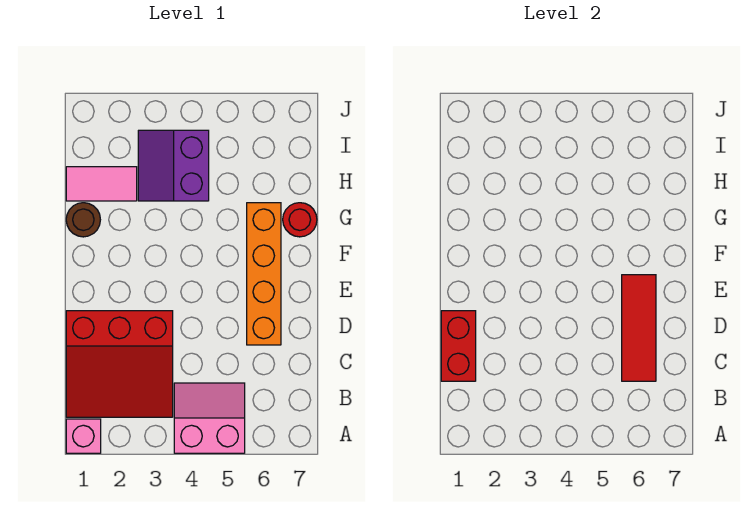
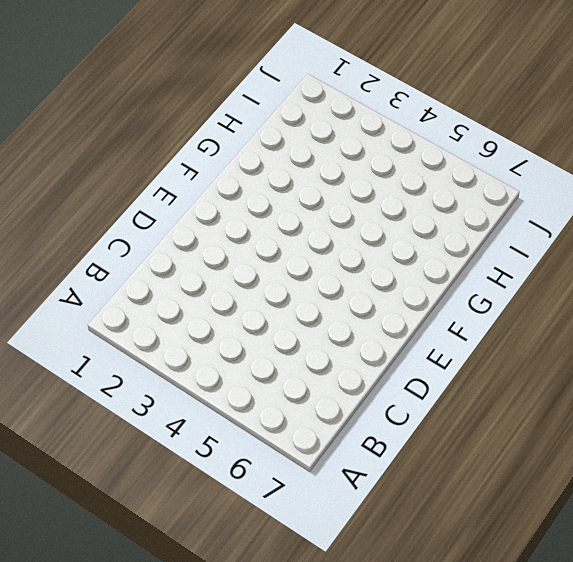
none -> pink brick A1 level 1
none -> pink slope A4:B5 level 1 top A

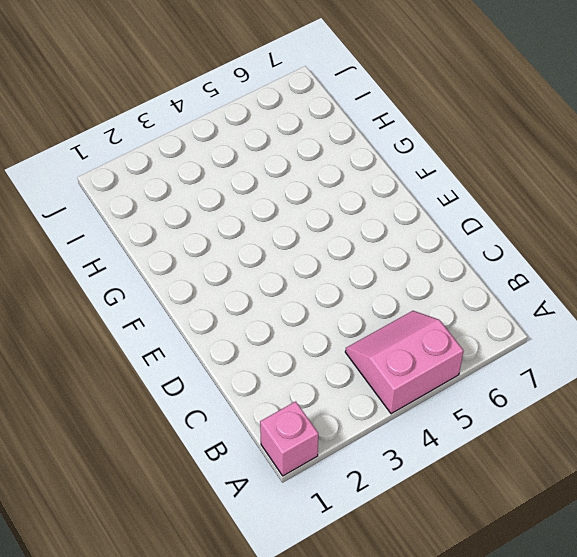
none -> red slope B1:D3 level 1 top D
none -> orange brick D6:G6 level 1

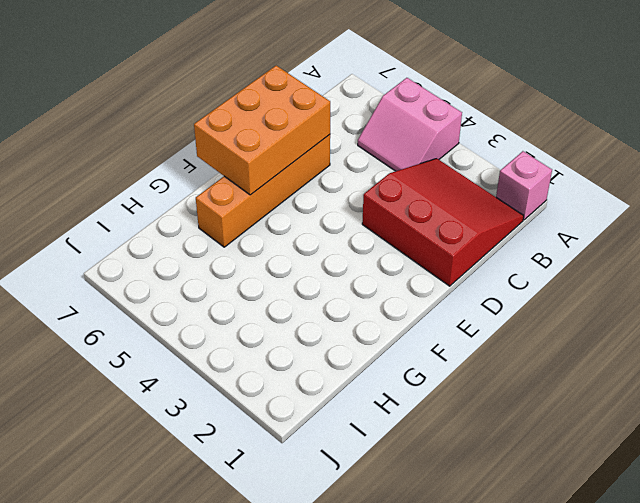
orange brick D6:F7 level 2 -> red tile C6:E6 level 2
none -> brown round brick G1 level 1
none -> red round brick G7 level 1

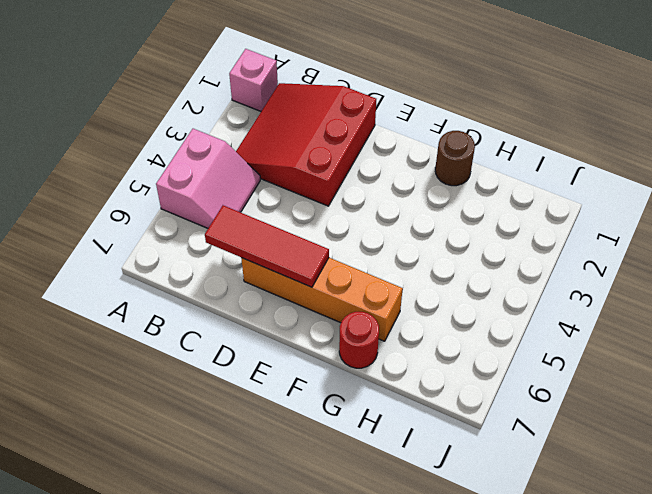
none -> pink tile H1:H2 level 1
none -> purple slope H3:I4 level 1 top 4

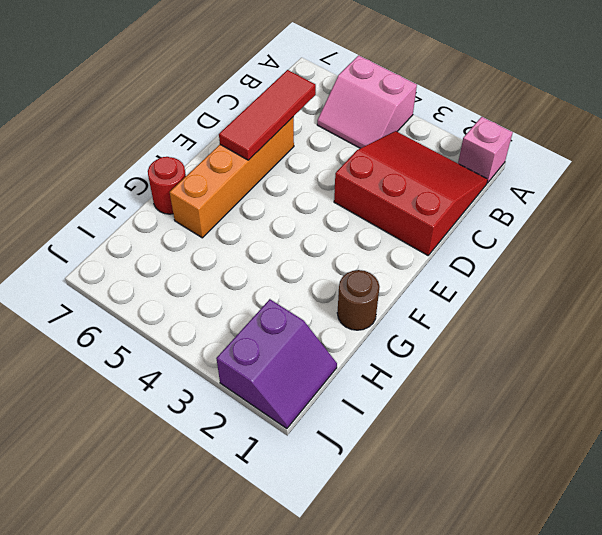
purple slope I1:J2 level 1 top 2 -> purple slope H3:I4 level 1 top 4
none -> pink tile H1:H2 level 1
none -> red brick C1:D1 level 2

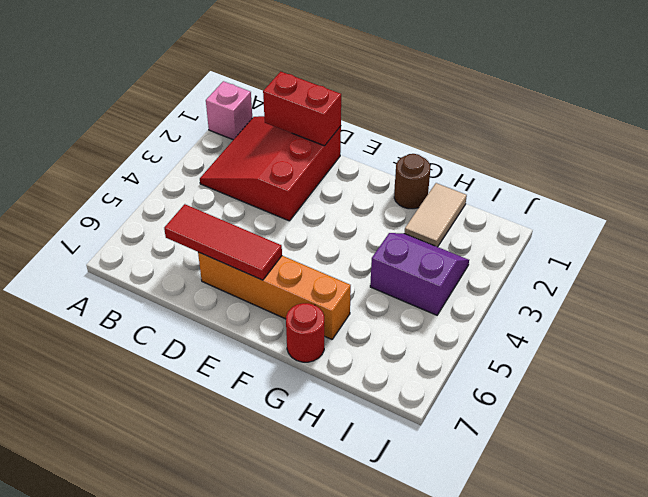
tan tile H1:H2 level 1 -> pink tile H1:H2 level 1
none -> pink slope A4:B5 level 1 top A

